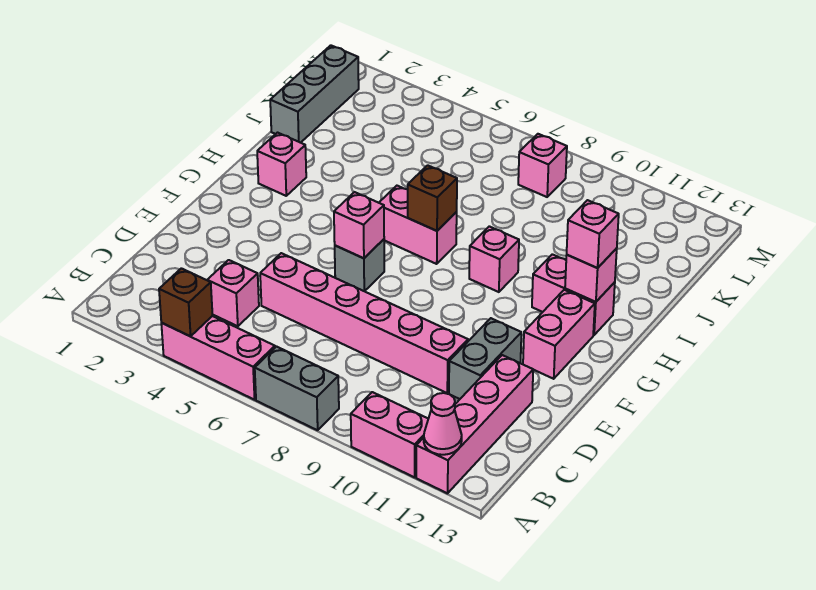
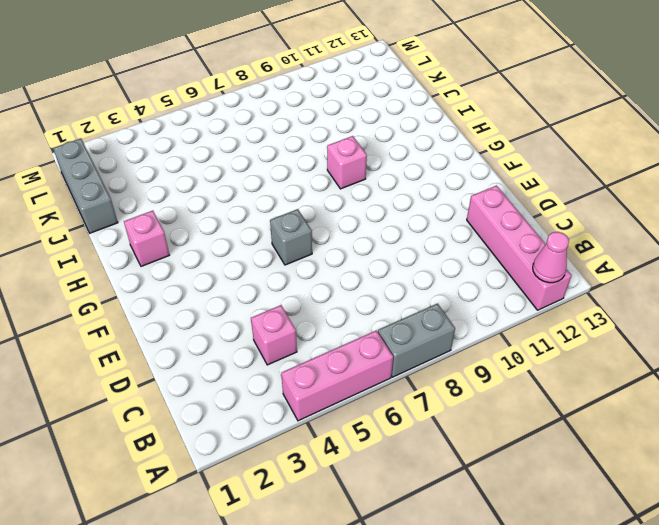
none -> pink brick A10:A11 level 1
none -> pink brick D5:D10 level 1
none -> grey brick D11:E11 level 1

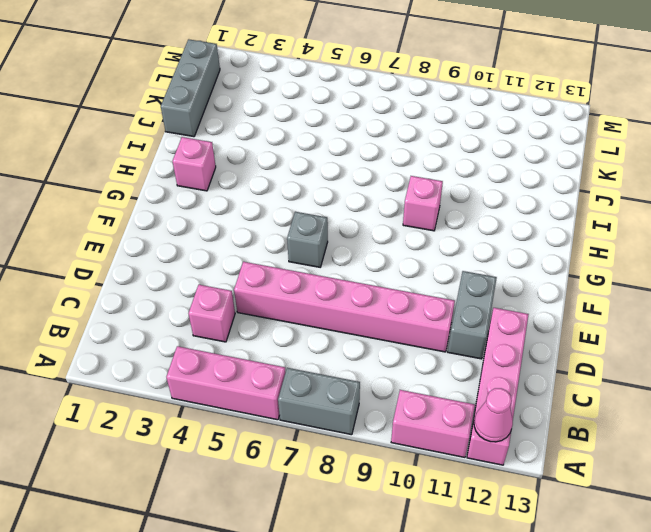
none -> pink brick F12:G12 level 1
none -> pink brick H6:H7 level 1
none -> pink brick H11:H12 level 1

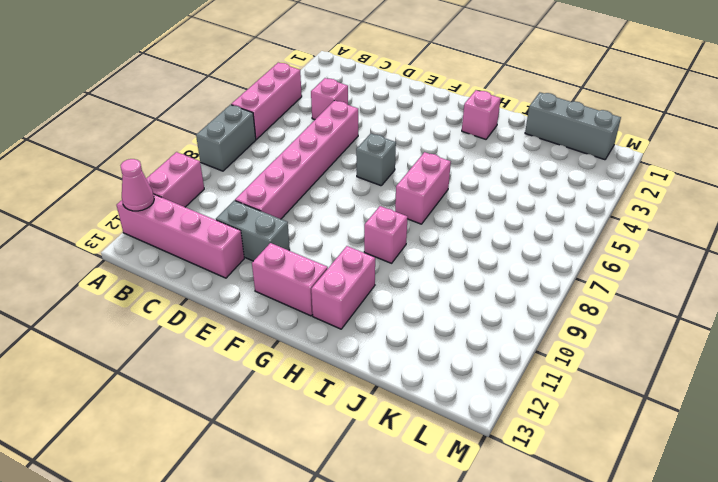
none -> pink brick L8 level 1
none -> brown brick A4 level 2
none -> pink brick F6 level 2

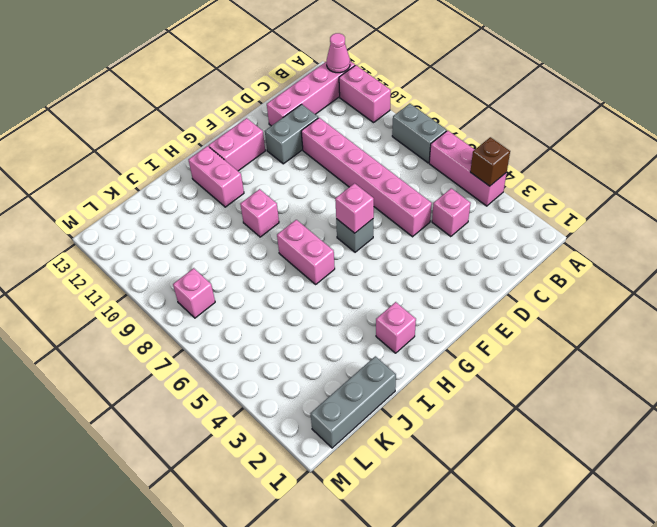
none -> brown brick H7 level 2
none -> pink brick H12 level 2
none -> pink brick H12 level 3

